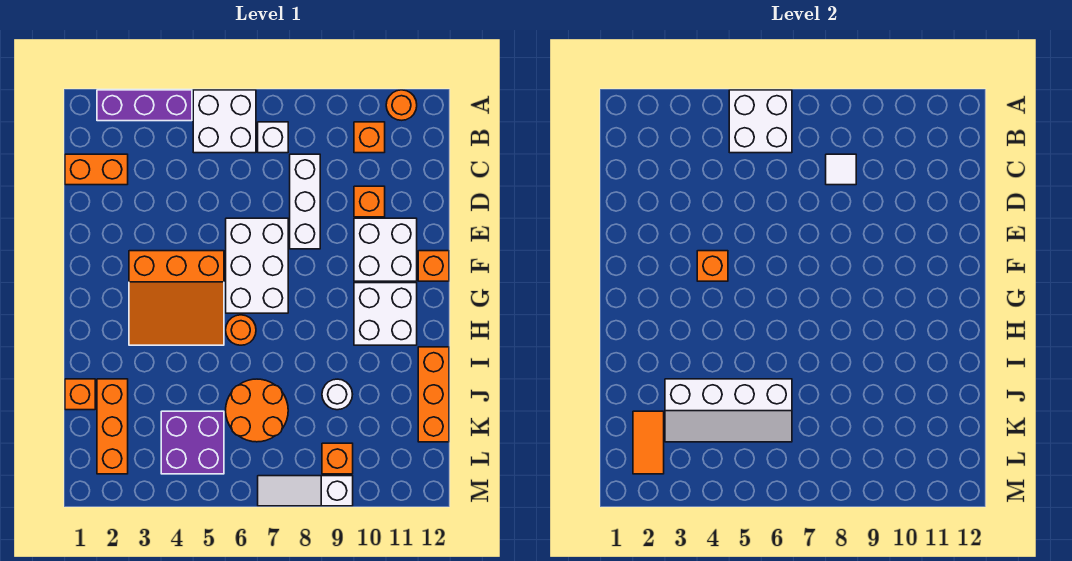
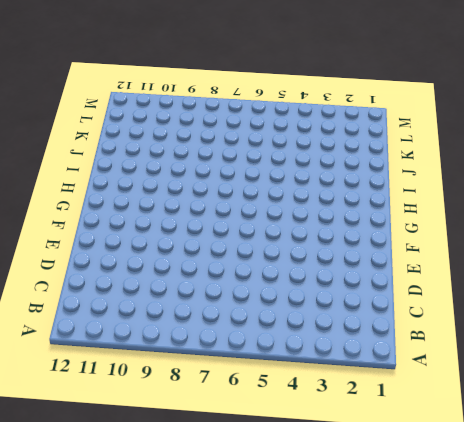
none -> purple brick A2:A4 level 1
none -> white brick A5:B6 level 1
none -> orange round brick A11 level 1

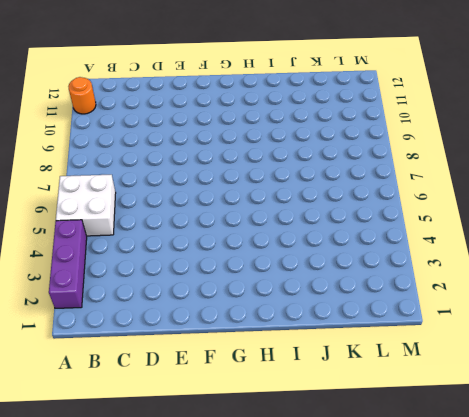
none -> white brick B7 level 1
none -> orange brick B10 level 1
none -> orange brick C1:C2 level 1

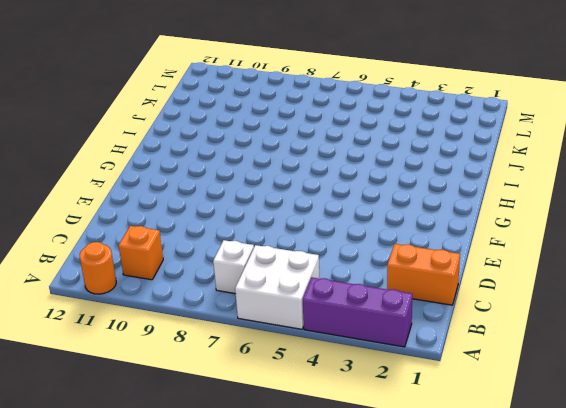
none -> white brick C8:E8 level 1
none -> orange brick D10 level 1
none -> white brick E6:G7 level 1

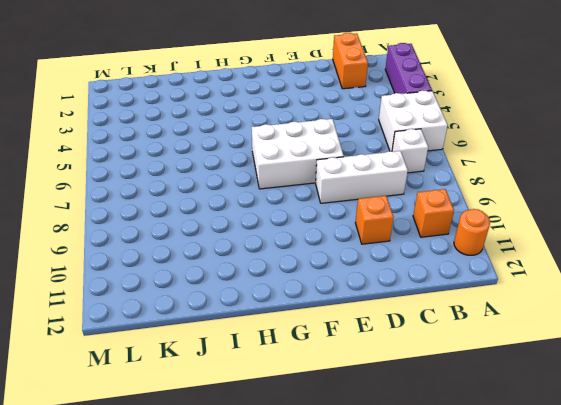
none -> white brick E10:F11 level 1
none -> orange slope F3:H5 level 1 top F
none -> orange brick F12 level 1

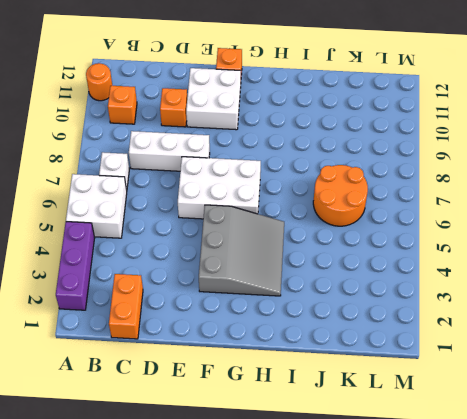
grey slope F3:H5 level 1 top F -> orange slope F3:H5 level 1 top F
none -> white brick G10:H11 level 1
none -> orange round brick H6 level 1
none -> orange brick I12:K12 level 1

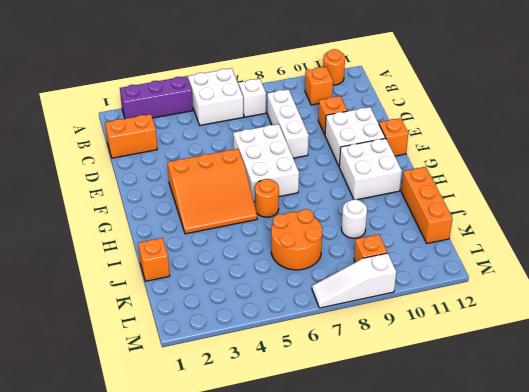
none -> orange brick J2:L2 level 1
none -> purple brick K4:L5 level 1
none -> white brick A5:B6 level 2

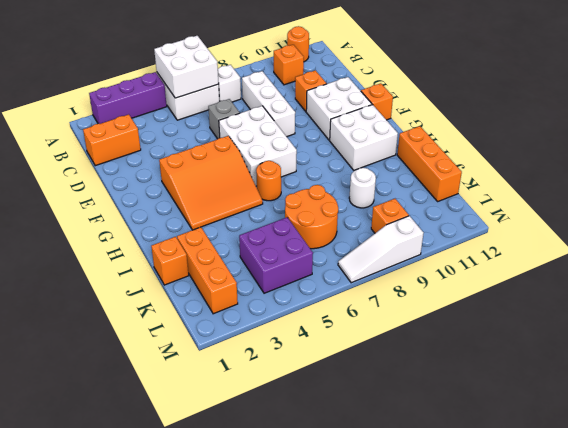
grey brick D6 level 1 -> none
none -> white tile C8 level 2
none -> orange brick F4 level 2
none -> white slope J3:K6 level 2 top J

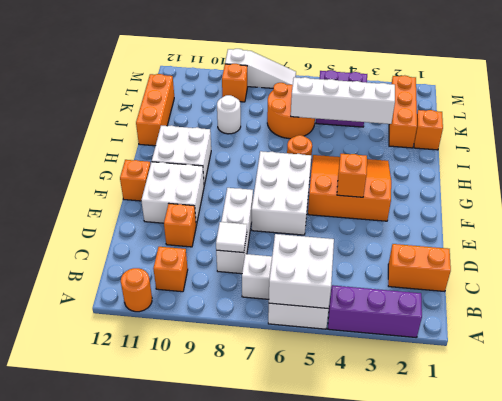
none -> orange tile K2:L2 level 2

